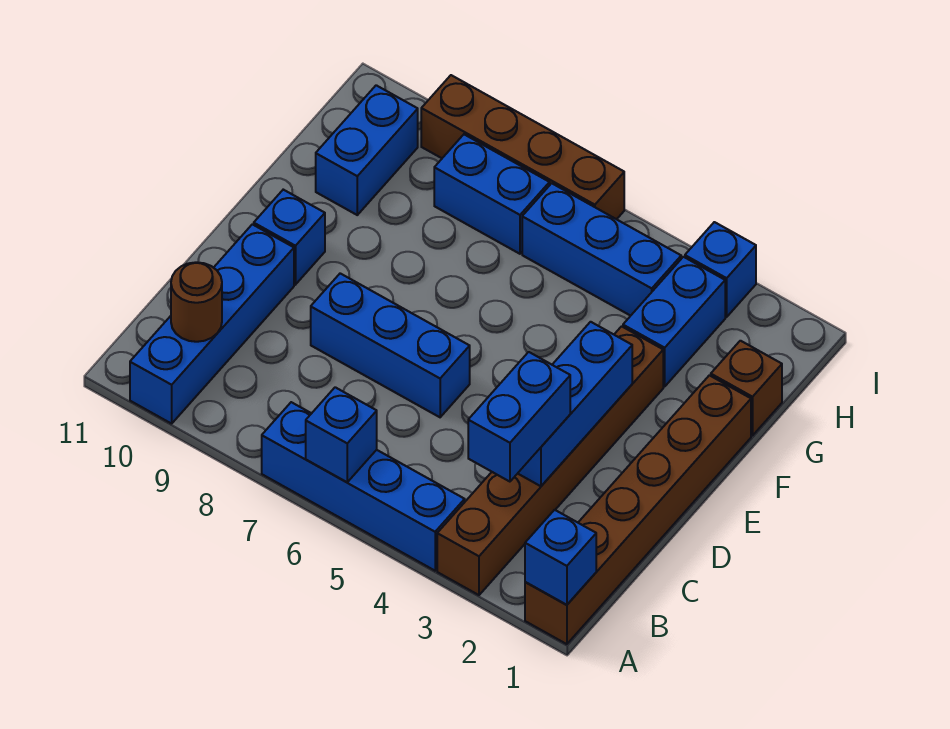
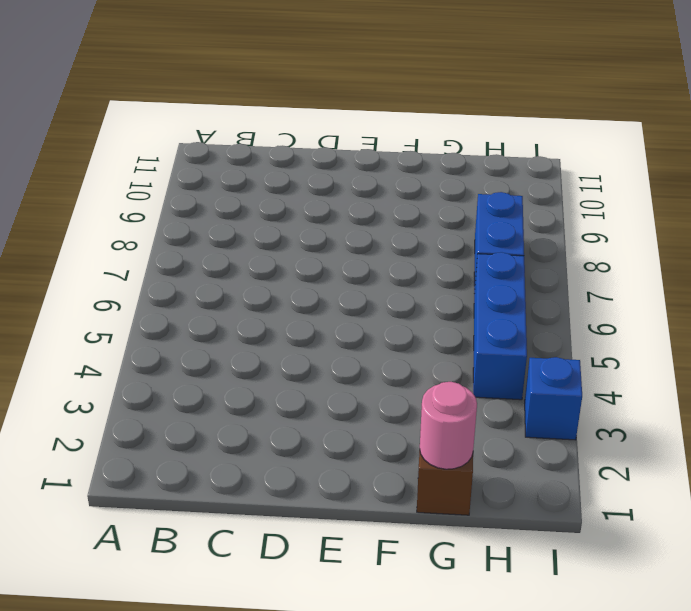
pink round brick G1 level 2 -> none
none -> brown brick A1:F1 level 1
none -> brown brick A3:F3 level 1
none -> blue brick A4:A7 level 1

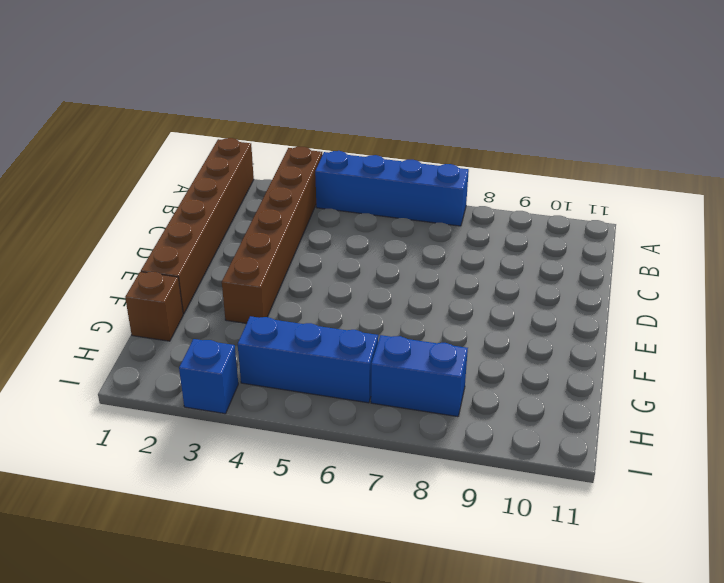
none -> blue brick A10:D10 level 1
none -> blue brick D6:D8 level 1
none -> blue brick E10 level 1

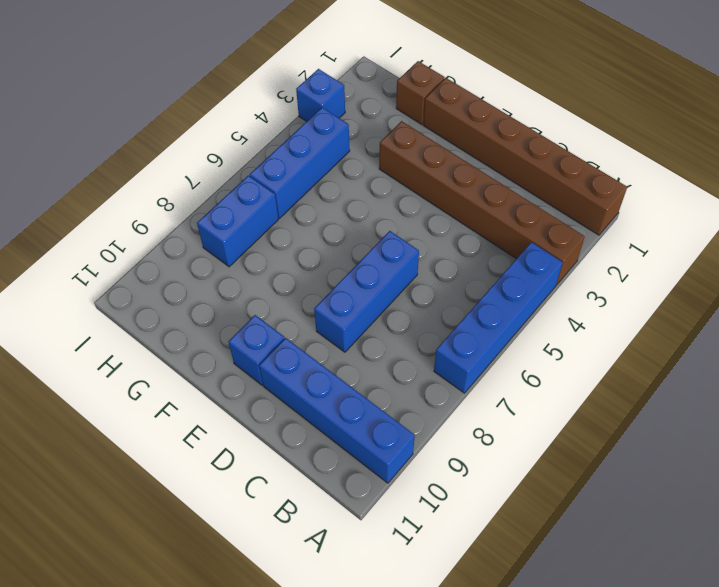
none -> blue brick G3:H3 level 1
none -> blue brick G10:H10 level 1
none -> brown brick I6:I9 level 1

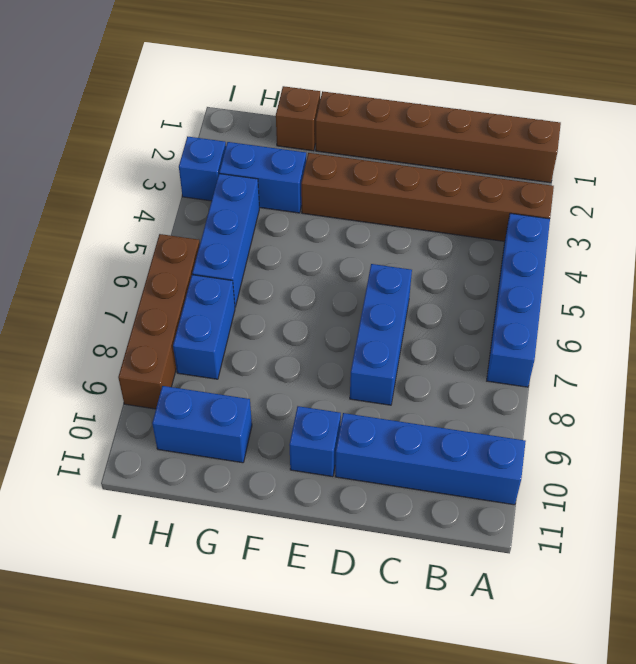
none -> blue brick A1 level 2
none -> blue brick A6 level 2
none -> brown round brick B10 level 2

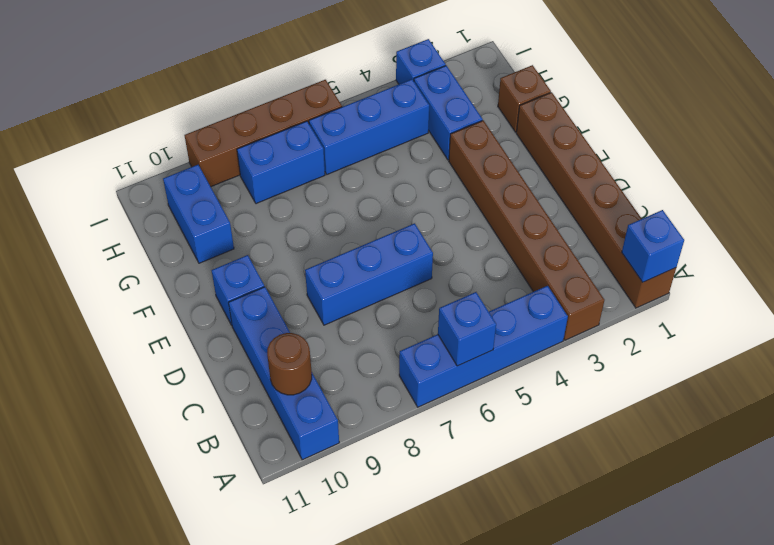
none -> blue brick C3:E3 level 2
none -> blue brick B3:C3 level 3

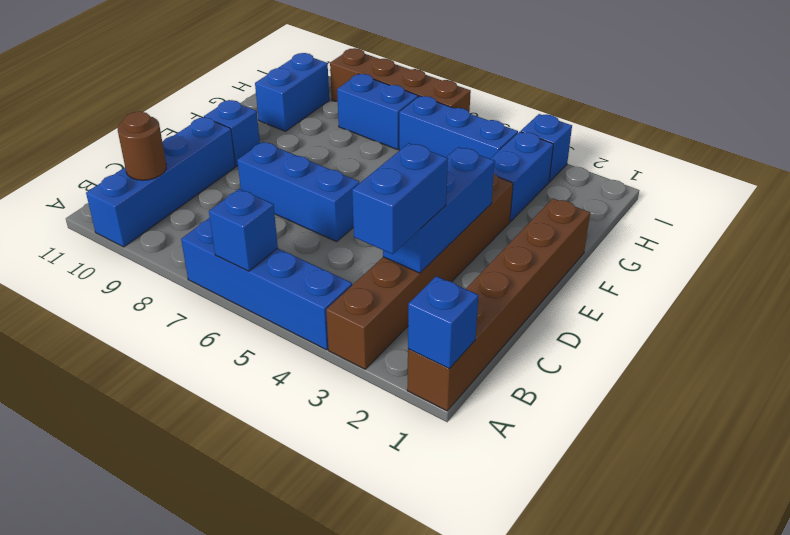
none -> brown brick G1 level 1

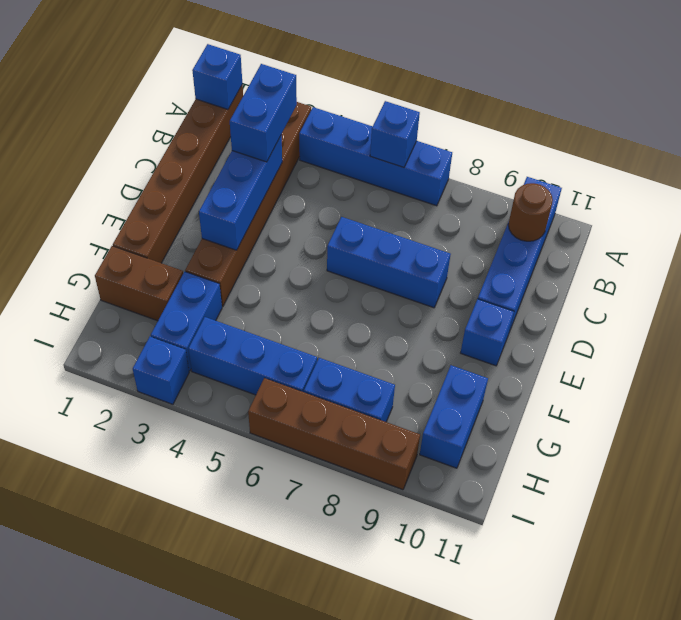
brown brick G1:G2 level 1 -> brown brick G1 level 1

